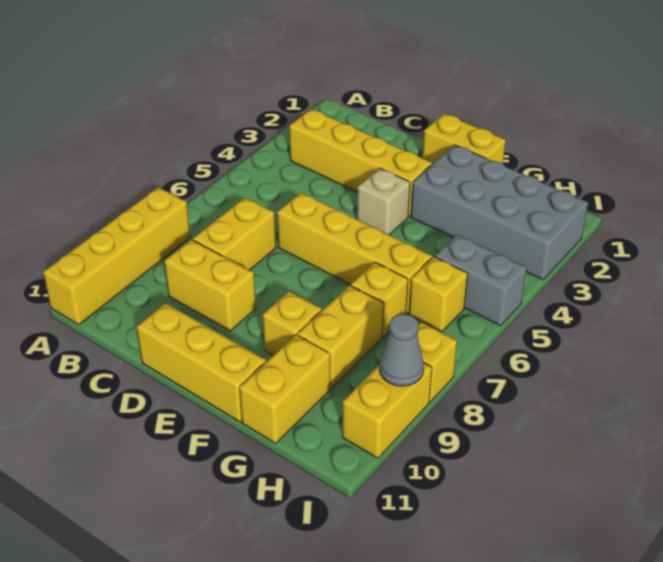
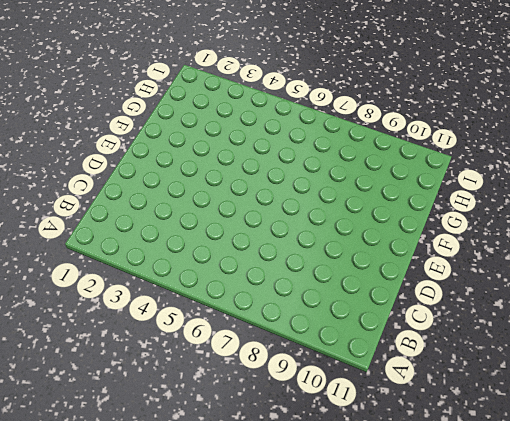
none -> yellow brick A8:A11 level 1
none -> yellow brick B3:E3 level 1
none -> yellow brick C7:C8 level 1

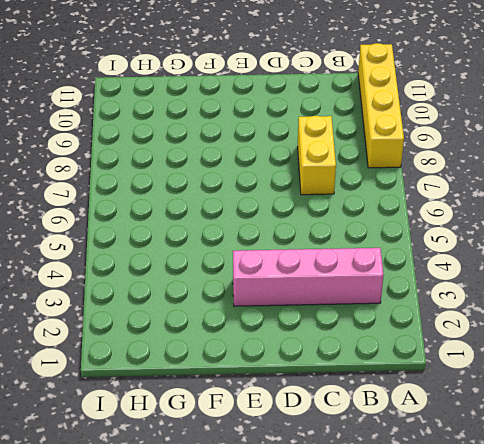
pink brick B3:E3 level 1 -> yellow brick B3:E3 level 1
none -> yellow brick C9:D9 level 1
none -> yellow brick D6:G6 level 1
none -> yellow brick D11:F11 level 1

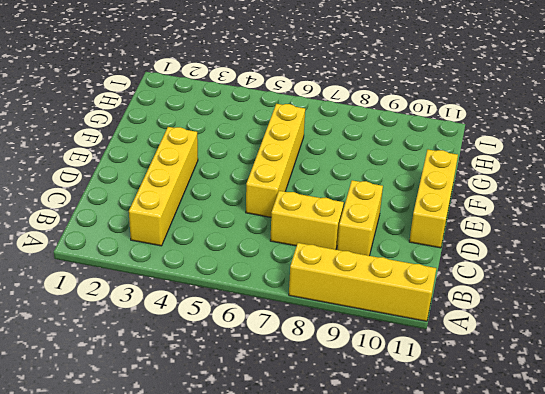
none -> yellow brick E1:F1 level 1
none -> tan brick E4 level 1
none -> grey brick F2:I3 level 1

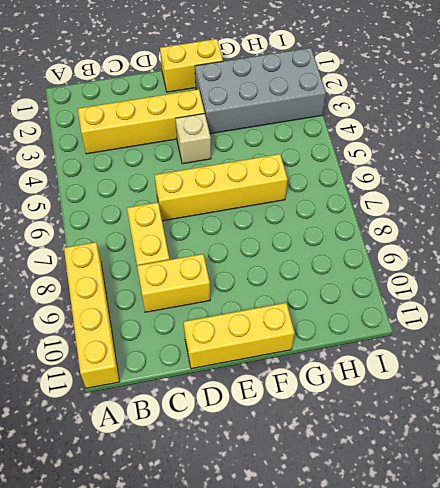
none -> yellow brick F9 level 1
none -> yellow brick G7 level 1
none -> yellow brick G8:G9 level 1

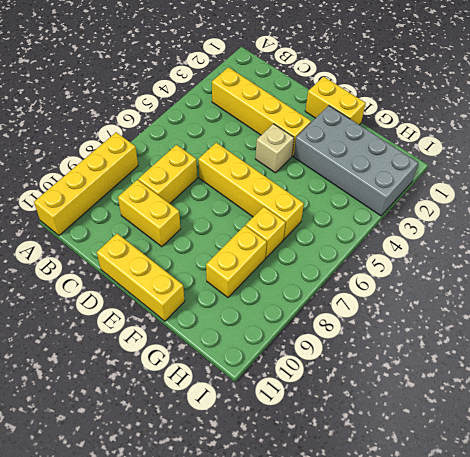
none -> yellow brick F9 level 1
none -> yellow brick G10:G11 level 1
none -> grey brick H5:I5 level 1

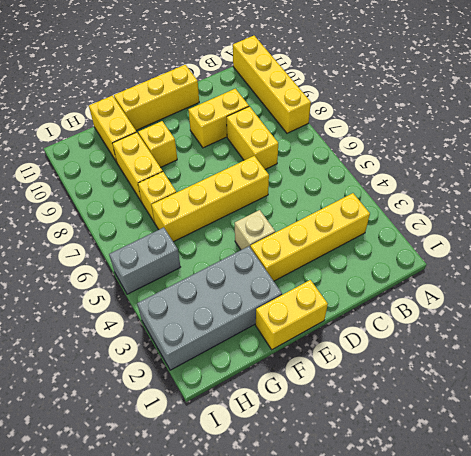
none -> yellow brick H6 level 1
none -> yellow brick I8 level 1
none -> yellow brick I9:I10 level 1

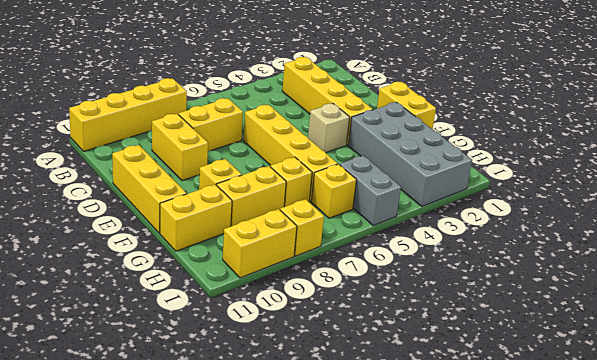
none -> grey cone I9 level 2

